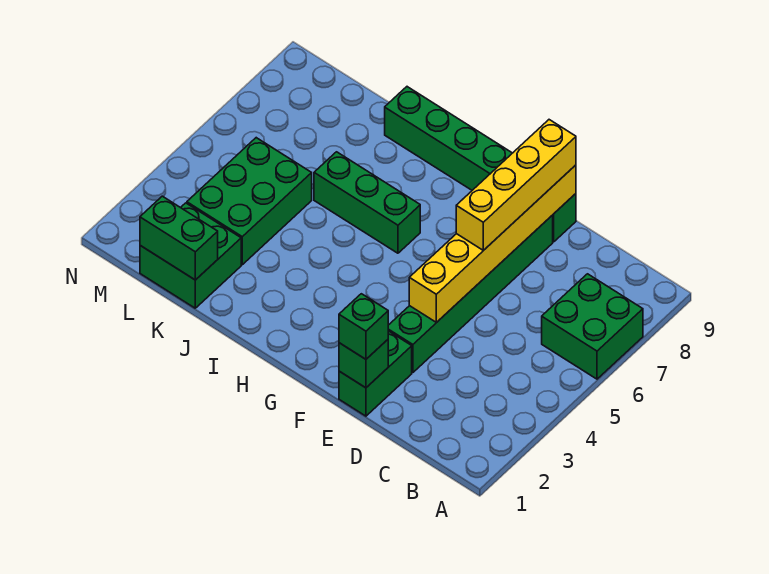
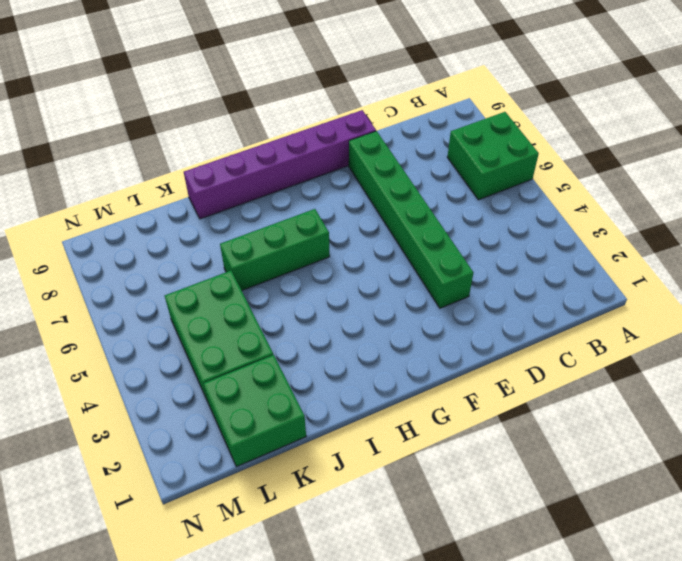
purple brick E9:J9 level 1 -> green brick E9:J9 level 1
none -> green brick E1:E2 level 1
none -> green brick E1 level 2
none -> yellow brick E4:E9 level 2

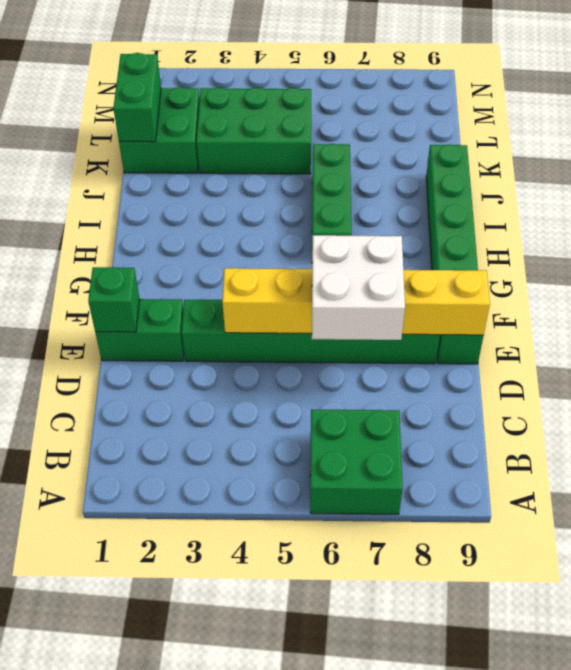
white brick D6:E7 level 3 -> yellow brick E6:E9 level 3
none -> green brick E1 level 3

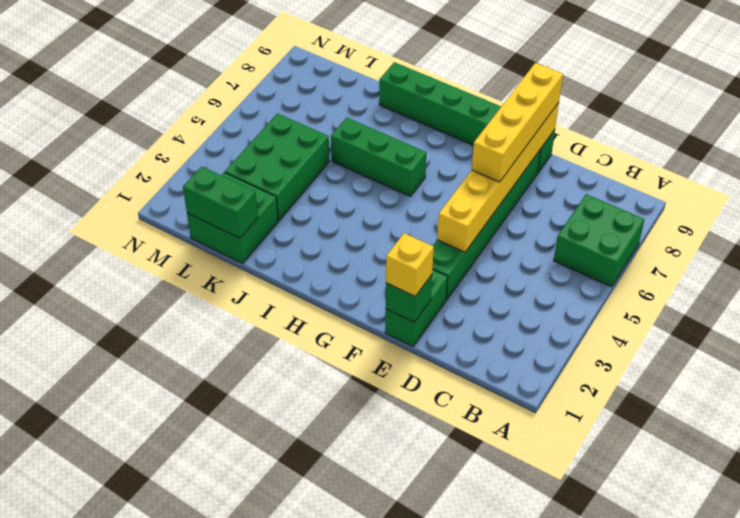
yellow brick E1 level 3 -> green brick E1 level 3

